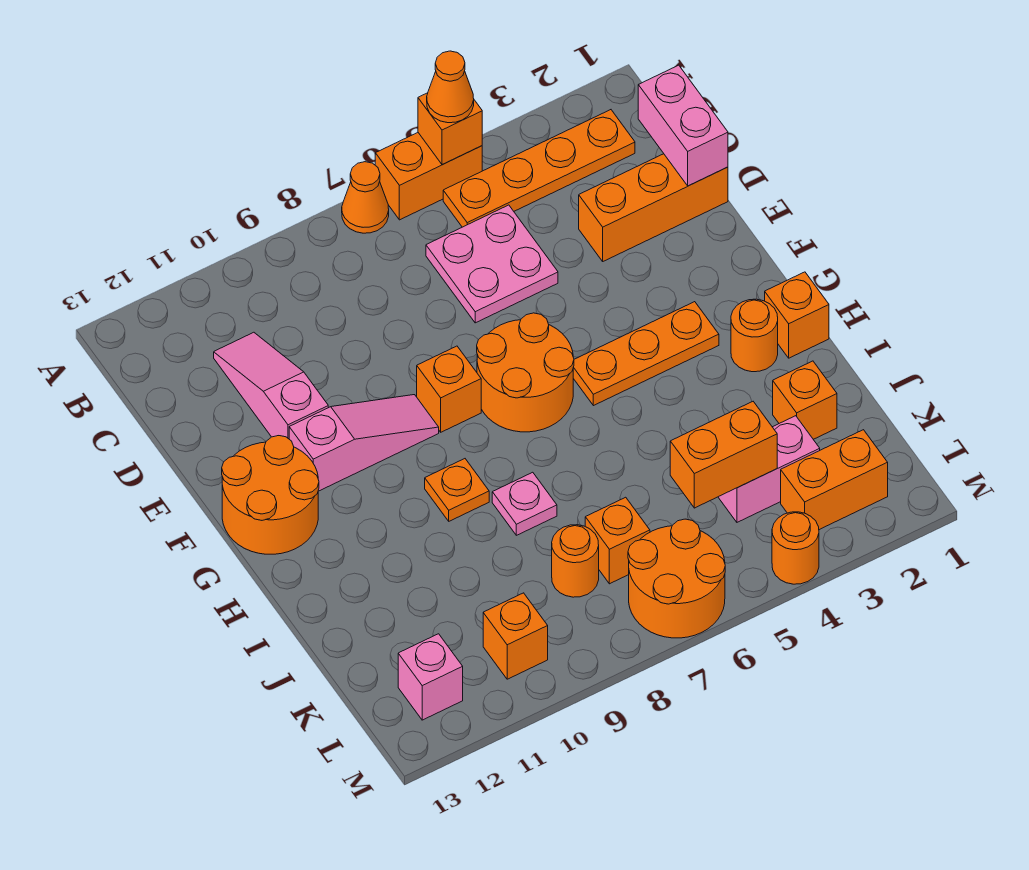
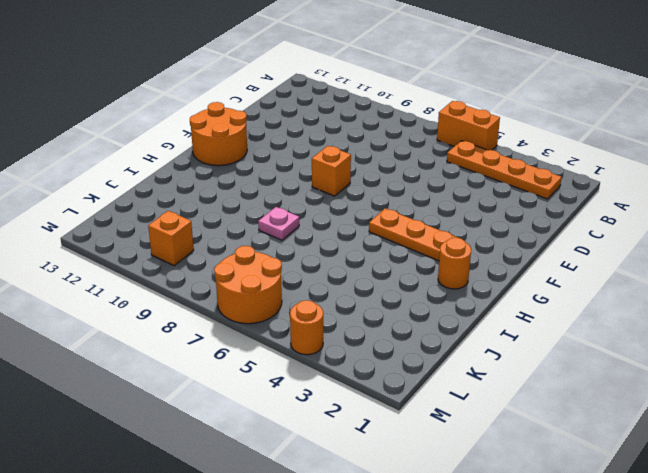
none -> orange cone A7 level 1
none -> pink plate C5:D6 level 1
none -> pink slope C11:E11 level 1 top E

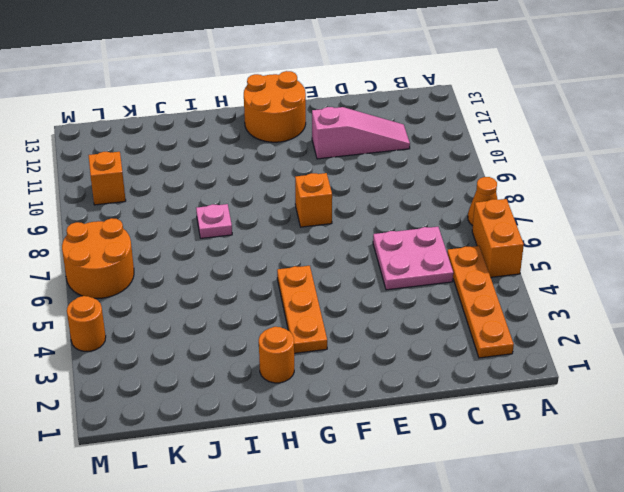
none -> orange brick D1:D3 level 1
none -> orange round brick F6:G7 level 1
none -> pink slope F9:F11 level 1 top 11

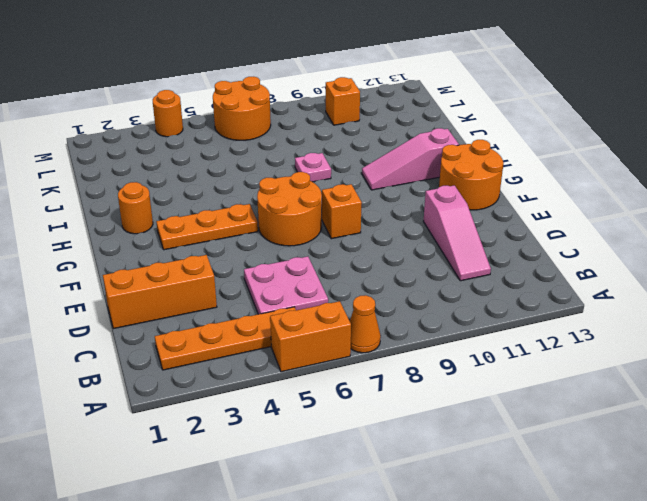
pink slope H10:H12 level 1 top 12 -> pink slope F9:F11 level 1 top 11
none -> orange brick H1 level 1
none -> orange plate H9 level 1
none -> orange brick J2 level 1

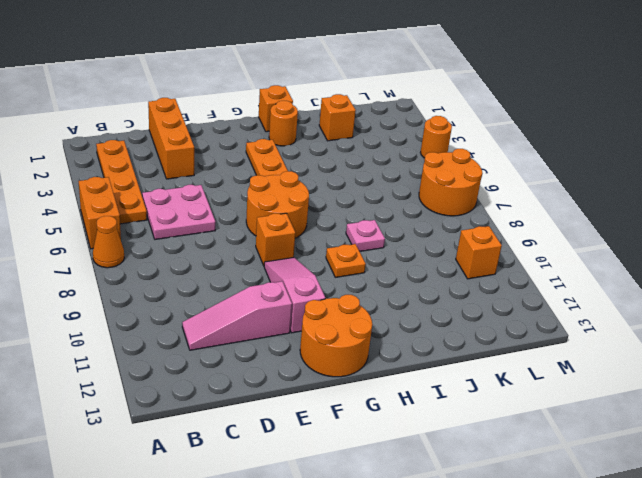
none -> pink brick K3:K4 level 1
none -> orange brick K7 level 1
none -> orange round brick K8 level 1

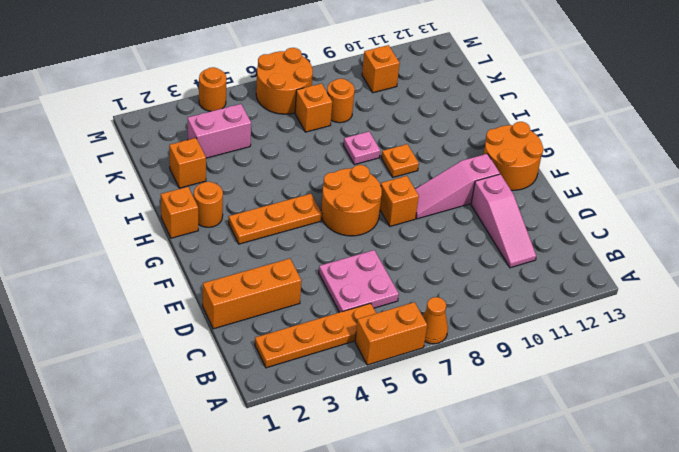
none -> orange brick L2:L3 level 1
none -> pink brick L12 level 1
none -> orange brick A5 level 2

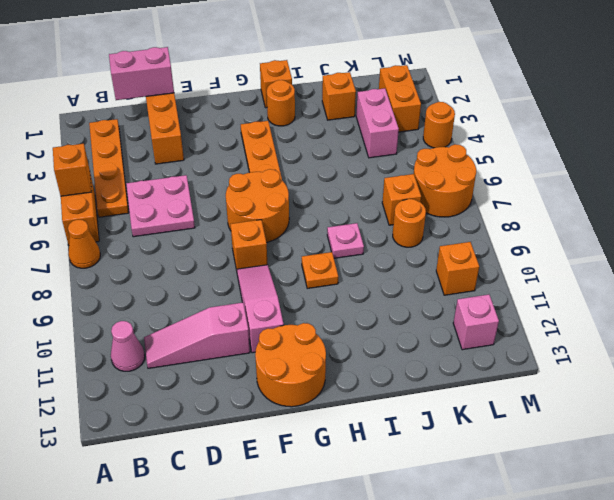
pink cone B11 level 1 -> none
none -> orange brick K4:K5 level 2
none -> orange cone A5 level 3

